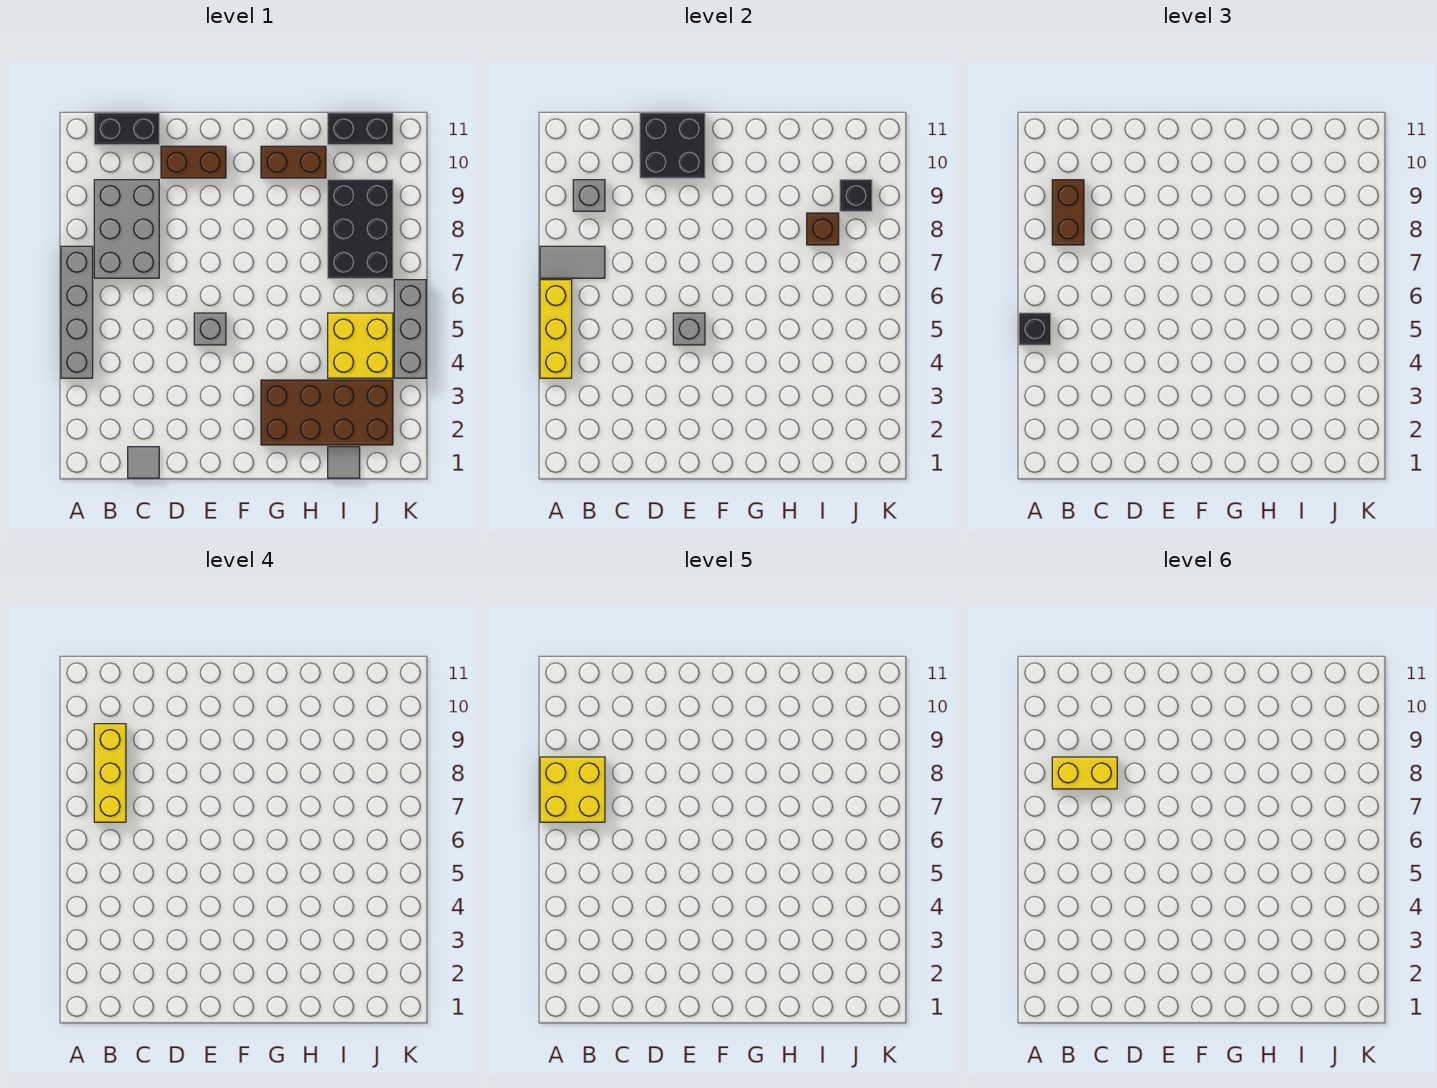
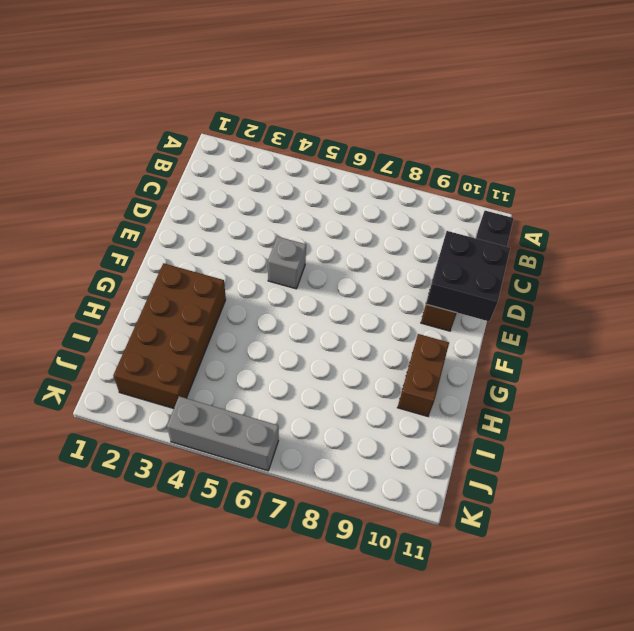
none -> grey brick A4:A7 level 1
none -> grey brick B7:C9 level 1
none -> grey tile C1 level 1

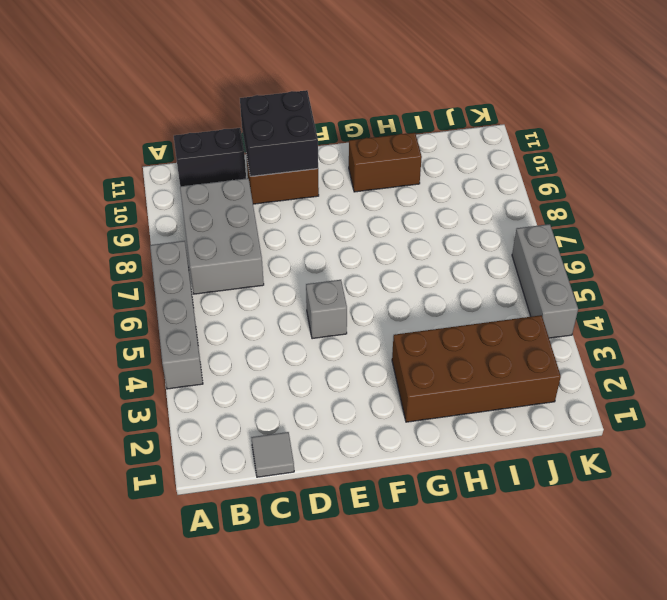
none -> grey tile I1 level 1
none -> yellow brick I4:J5 level 1
none -> black brick I7:J9 level 1

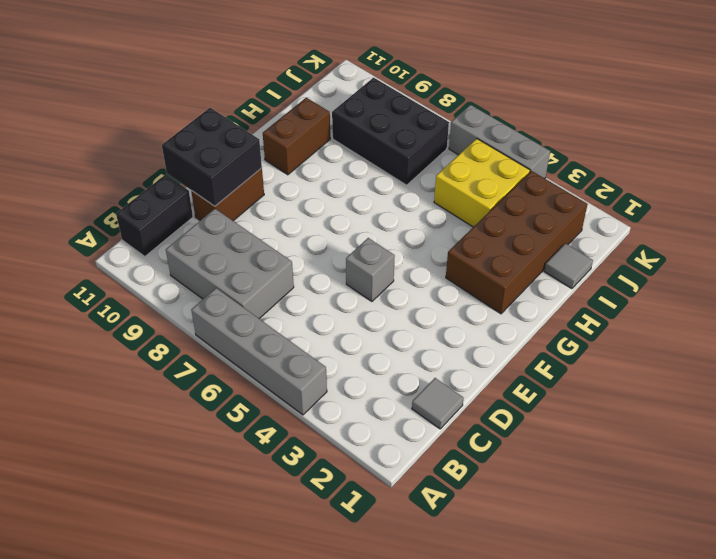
none -> black brick I11:J11 level 1
none -> yellow brick A4:A6 level 2
none -> grey tile A7:B7 level 2

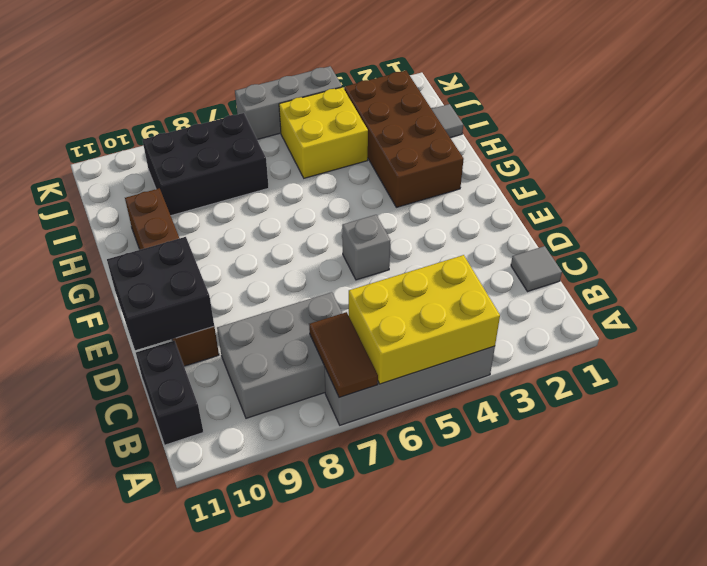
yellow brick A4:B6 level 2 -> yellow brick A4:A6 level 2
brown tile A7:B7 level 2 -> grey tile A7:B7 level 2
none -> black brick I11:J11 level 1
none -> grey brick B9 level 2
none -> grey brick E5 level 2

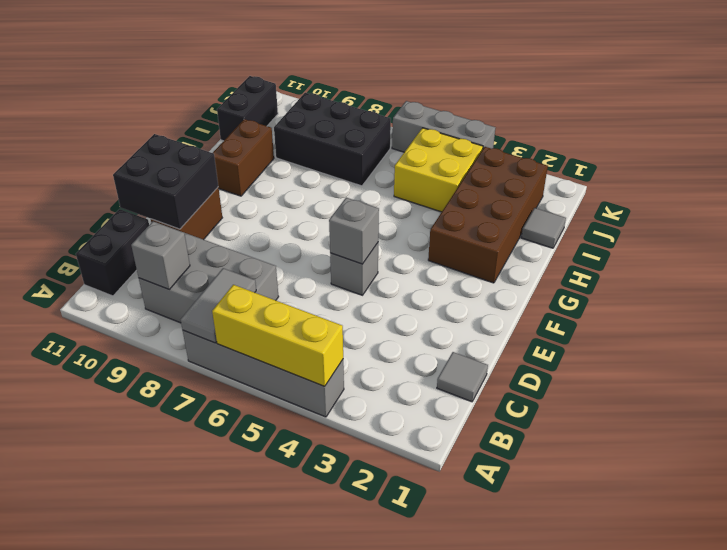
none -> brown brick I8 level 2
none -> black brick J9 level 2
none -> black brick A5 level 3

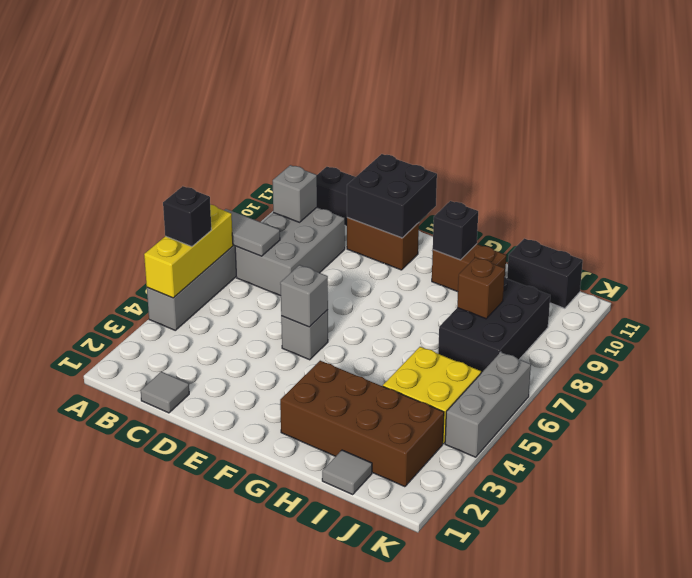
black brick G10 level 2 -> black brick J9 level 2
none -> brown brick B8:B9 level 3
none -> yellow brick B7:B9 level 4
none -> yellow brick A7:B8 level 5

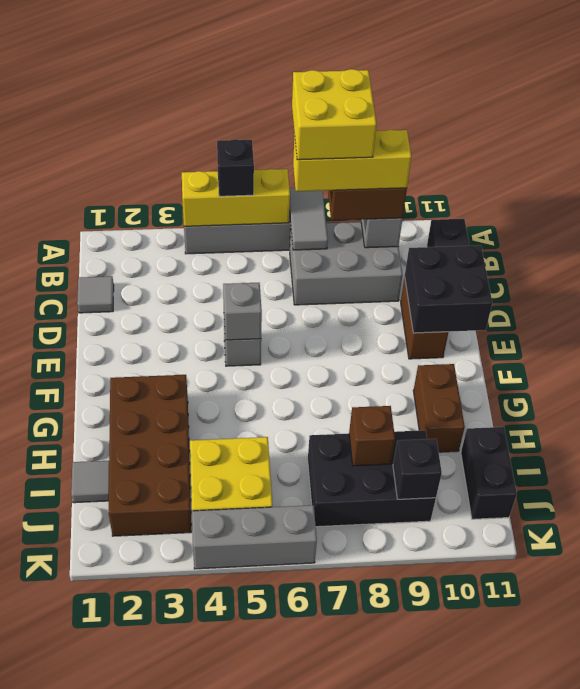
none -> yellow brick B8:C8 level 6

